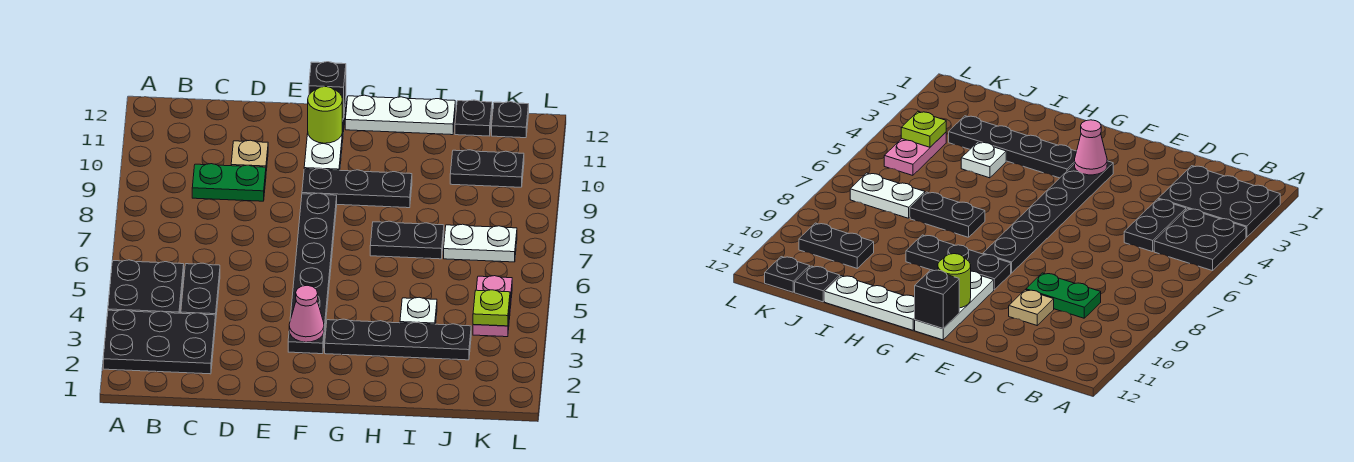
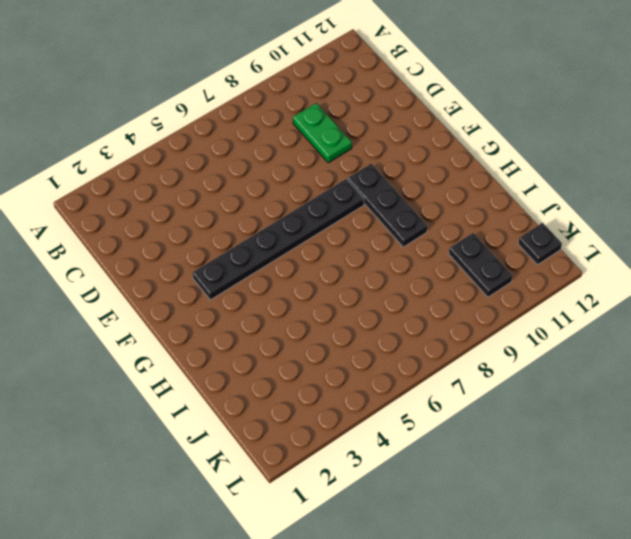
none -> black plate A2:C3 level 1
none -> black plate A4:B5 level 1
none -> black plate C4:C5 level 1

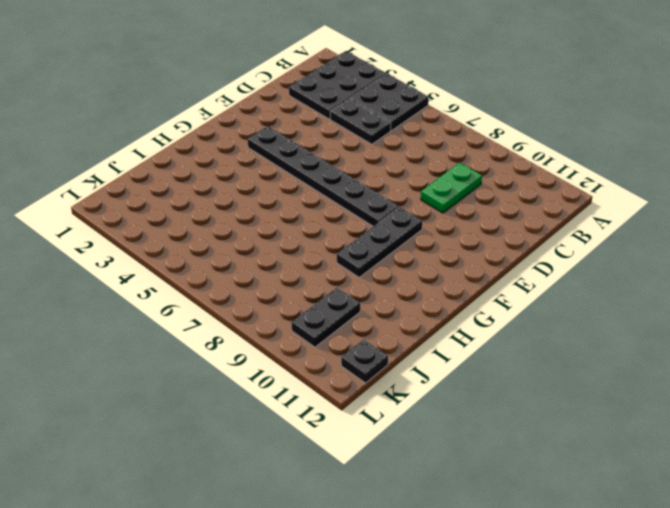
none -> tan plate D10 level 1
none -> white plate F10:F12 level 1
none -> black plate G3:J3 level 1

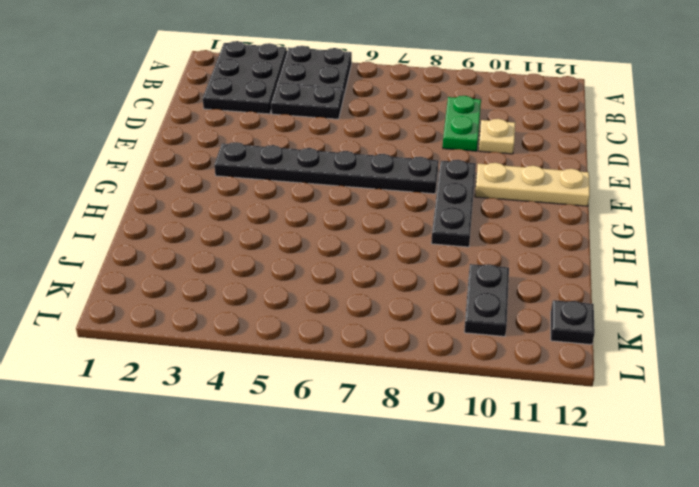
tan plate F10:F12 level 1 -> white plate F10:F12 level 1
none -> black plate G3:J3 level 1
none -> white plate G12:I12 level 1
none -> black plate H7:I7 level 1

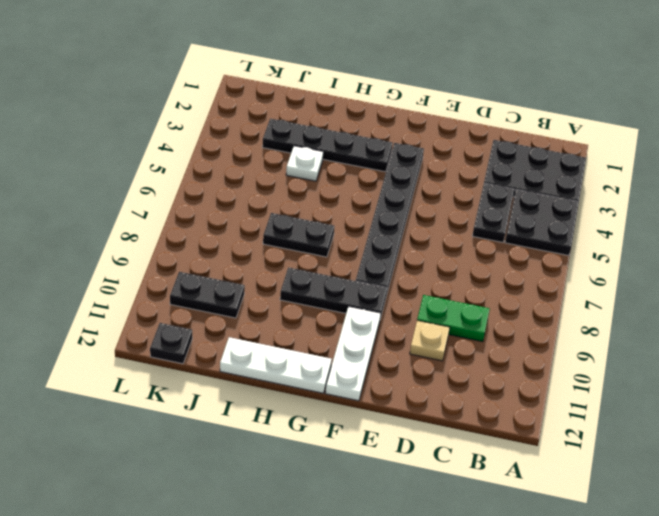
none -> white plate J7:K7 level 1
none -> black plate J12 level 1
none -> pink plate K4:K5 level 1

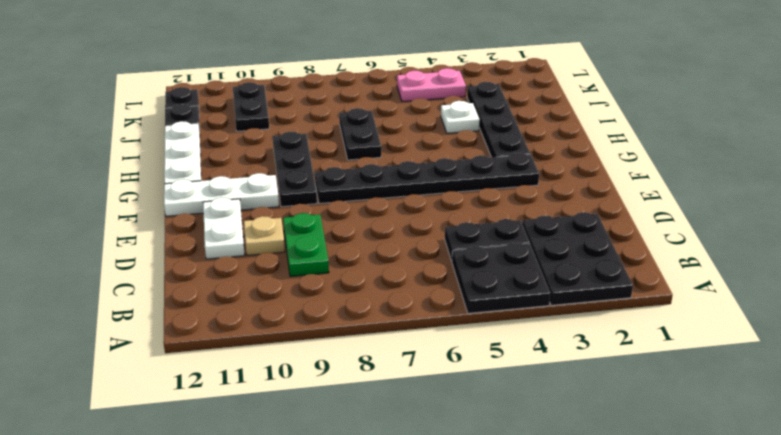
white plate D11:E11 level 1 -> white plate J7:K7 level 1
none -> pink cone F3 level 2
none -> lime round brick F11 level 2
none -> black brick F12 level 2

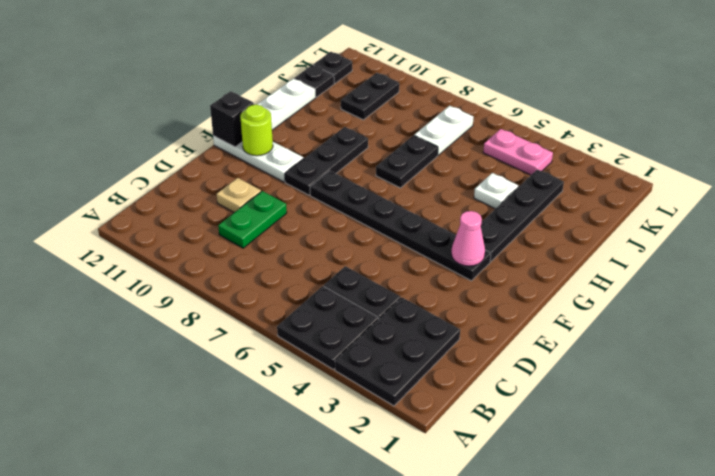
none -> lime plate K4 level 2

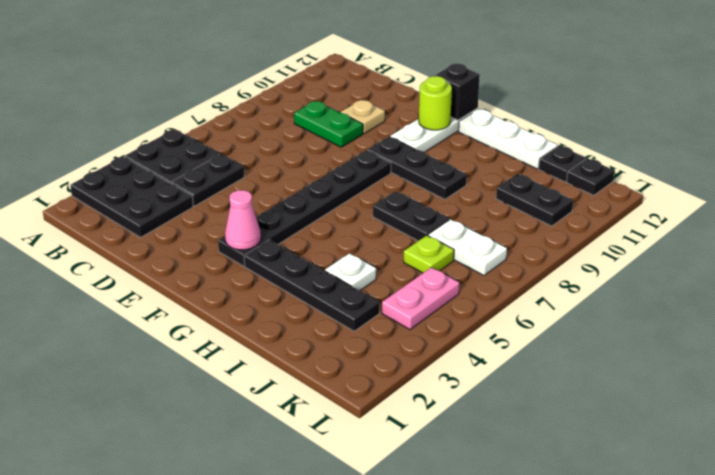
lime plate J6 level 1 -> lime plate K4 level 2

